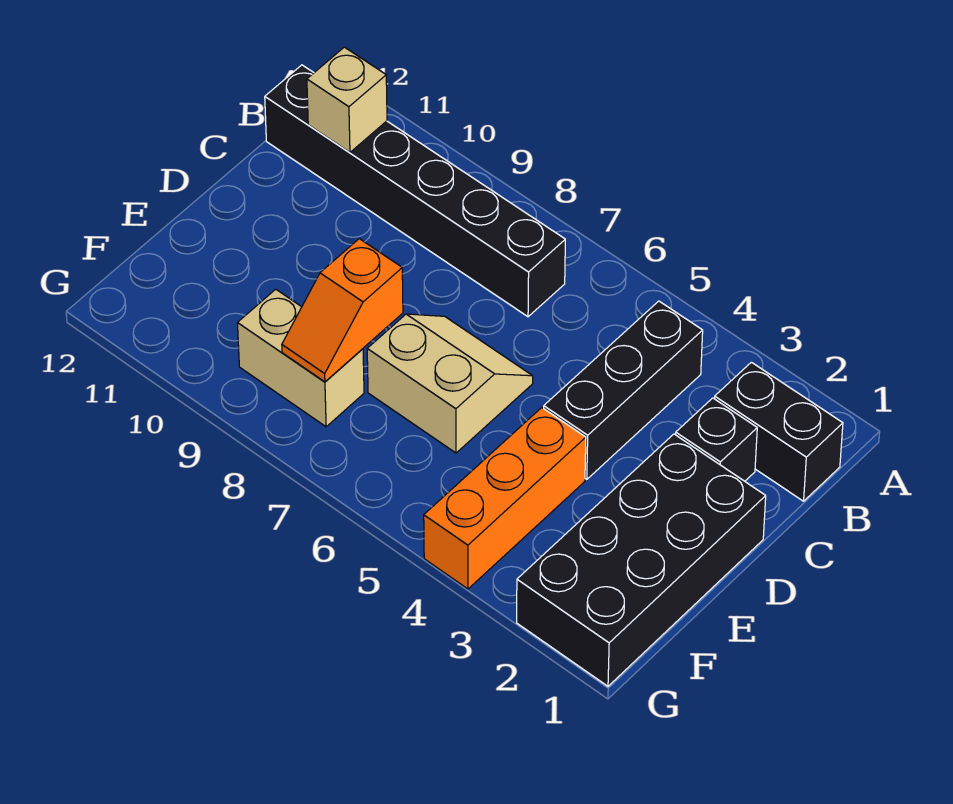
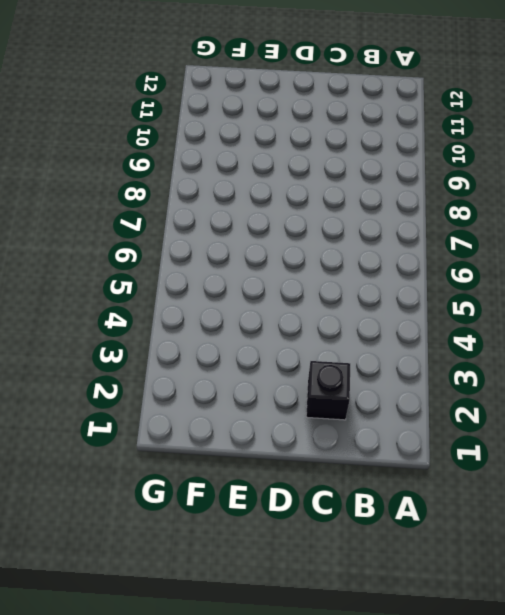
none -> black brick B1:B2 level 1
none -> black brick B4:D4 level 1

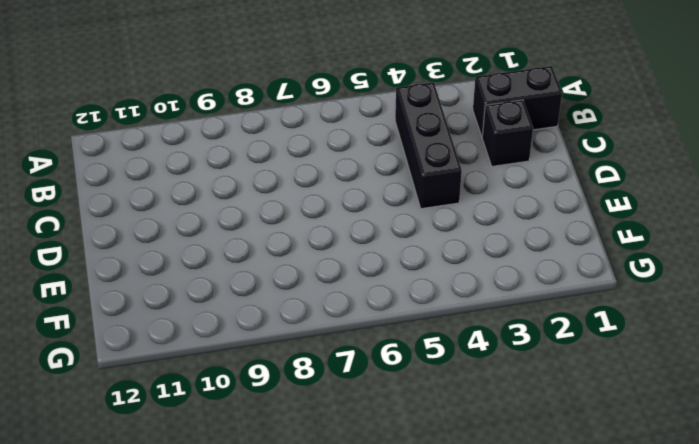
none -> black brick B7:B12 level 1
none -> black brick D1:G2 level 1

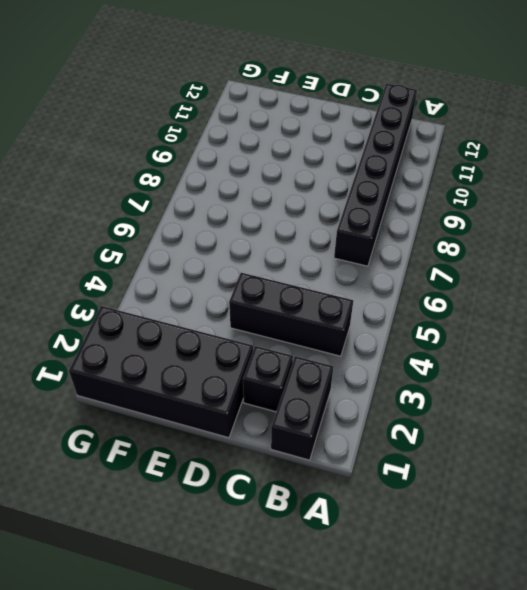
none -> tan slope D6:E7 level 1 top E
none -> orange brick E4:G4 level 1

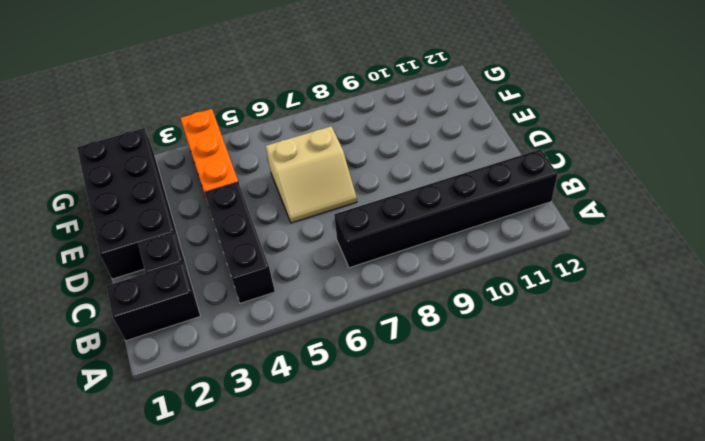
none -> tan brick F8:F9 level 1
none -> tan brick B11 level 2

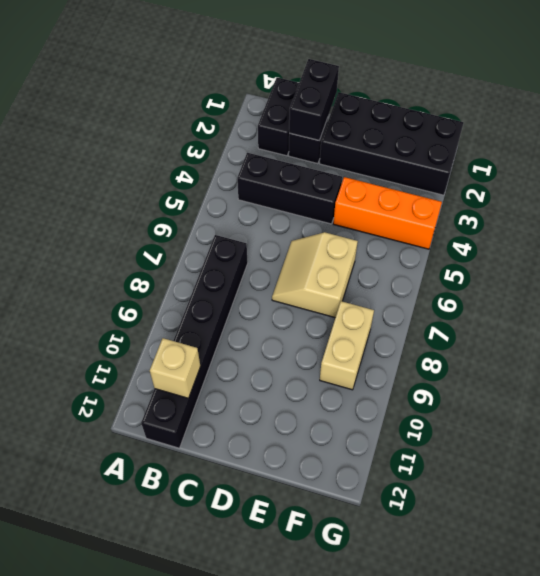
black brick C1:C2 level 2 -> none
none -> orange slope E8:F8 level 2 top E

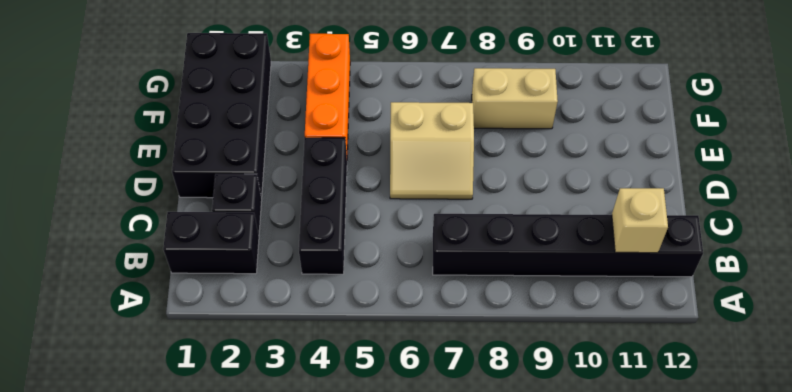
none -> orange slope E8:F8 level 2 top E

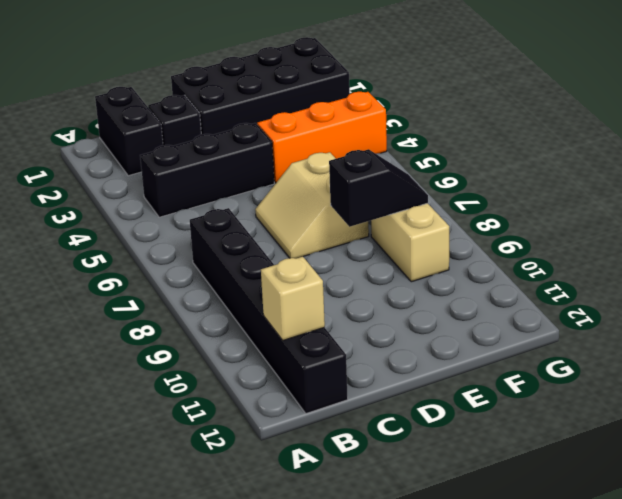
black slope E8:F8 level 2 top E -> orange slope E8:F8 level 2 top E

